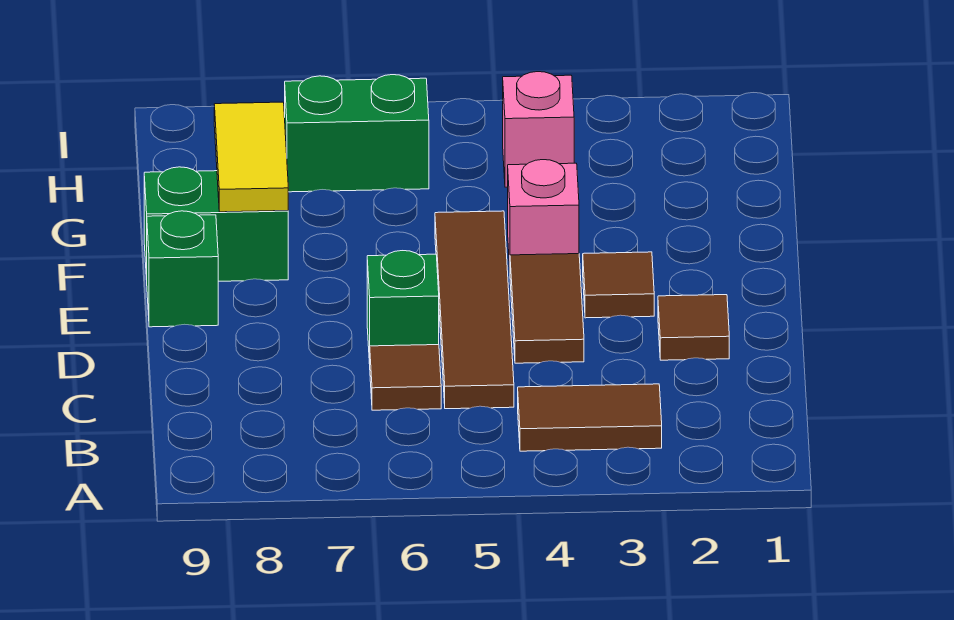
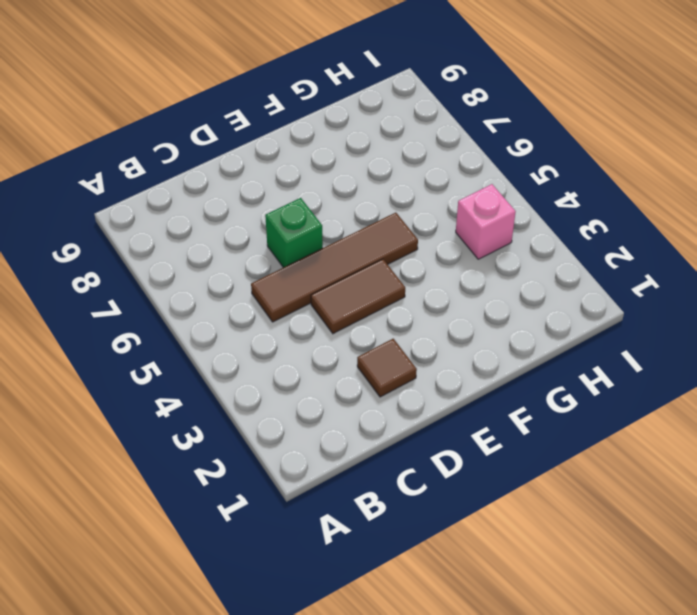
none -> brown tile B3:B4 level 1
none -> brown tile C6 level 1
none -> brown tile E3 level 1

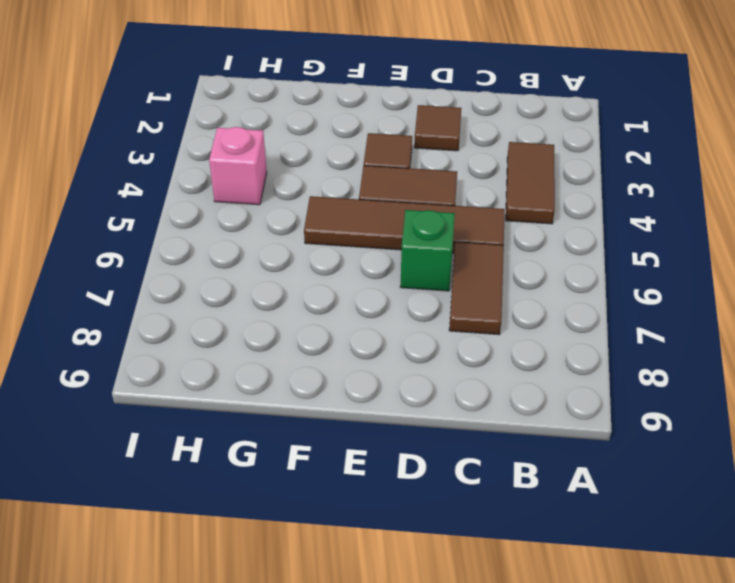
brown tile C6:C7 level 1 -> brown tile C6 level 1
none -> green brick E9 level 1
none -> pink brick F4 level 1
none -> green brick F8:F9 level 1

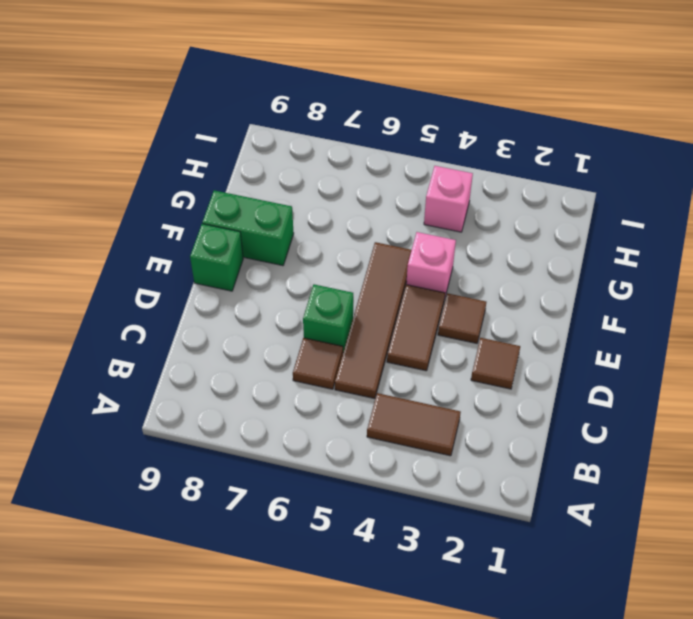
none -> green brick H6:H7 level 1
none -> yellow tile F8:G8 level 2

